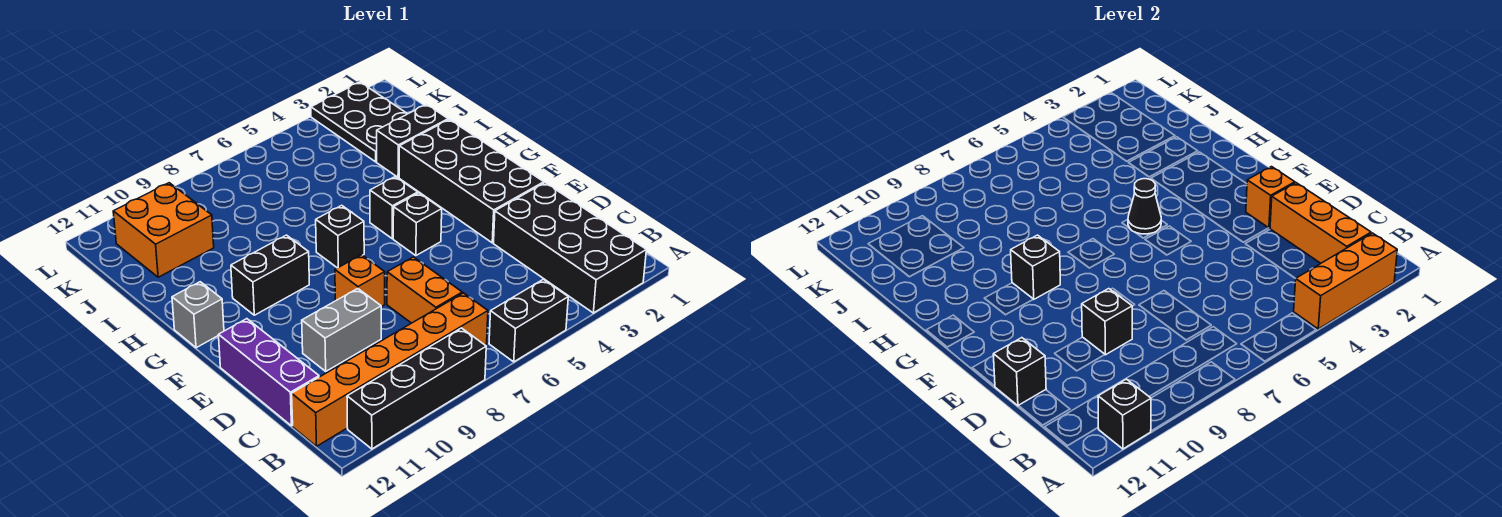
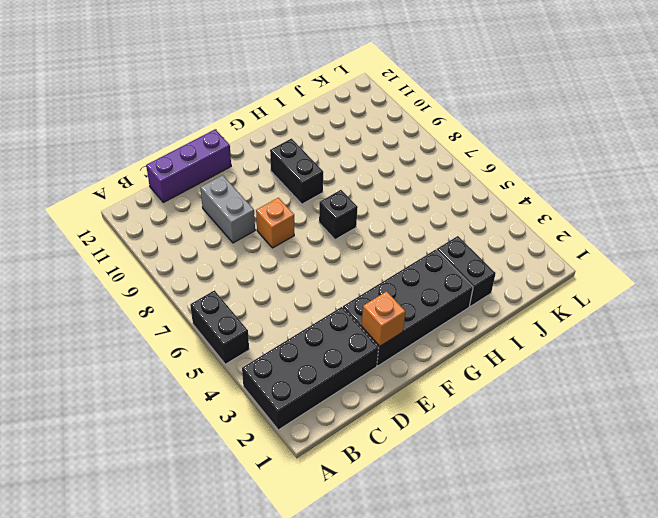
none -> black brick A8:A11 level 1
none -> orange brick B7:B12 level 1
none -> orange brick C7:D7 level 1

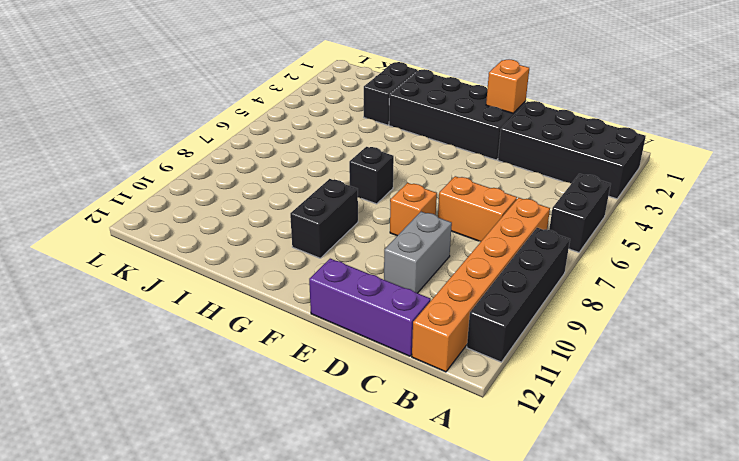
none -> black brick F5 level 1
none -> black brick G5 level 1
none -> grey brick G12 level 1

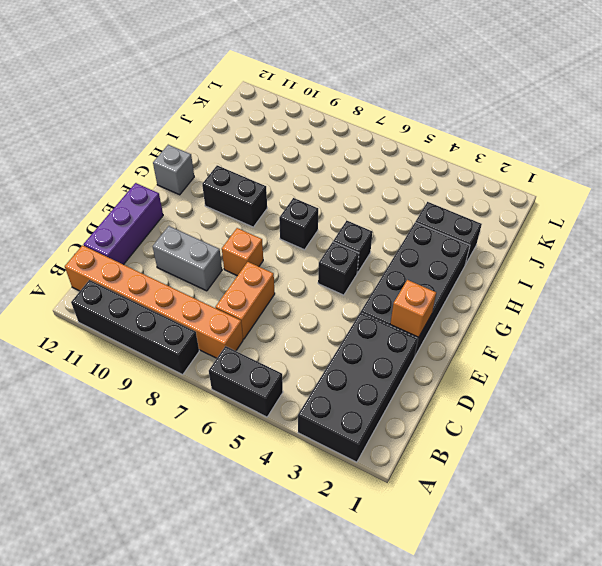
none -> black plate J2:L3 level 1
none -> orange brick J10:K11 level 1
none -> orange brick A2:A4 level 2

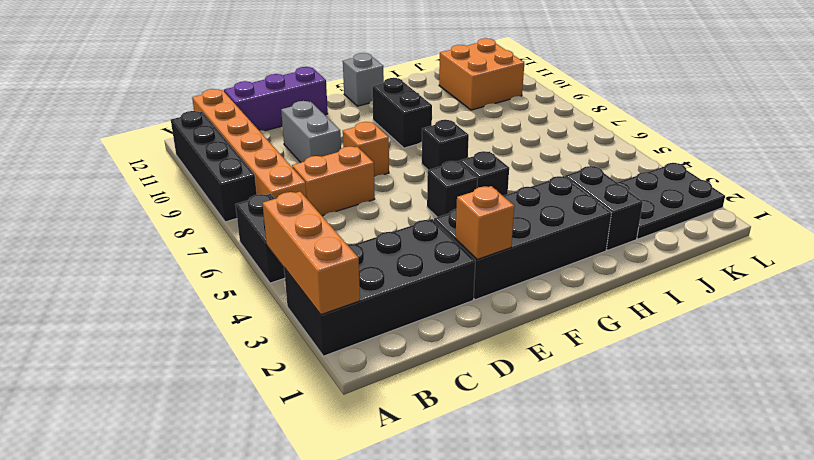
none -> black brick A11 level 2
none -> orange brick B2:D2 level 2
none -> black brick D9 level 2

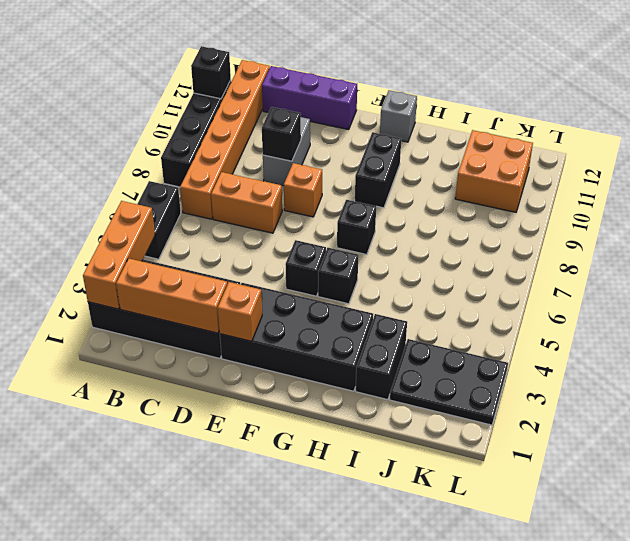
none -> black brick D12 level 2
none -> black cone G5 level 2
none -> black brick G9 level 2

